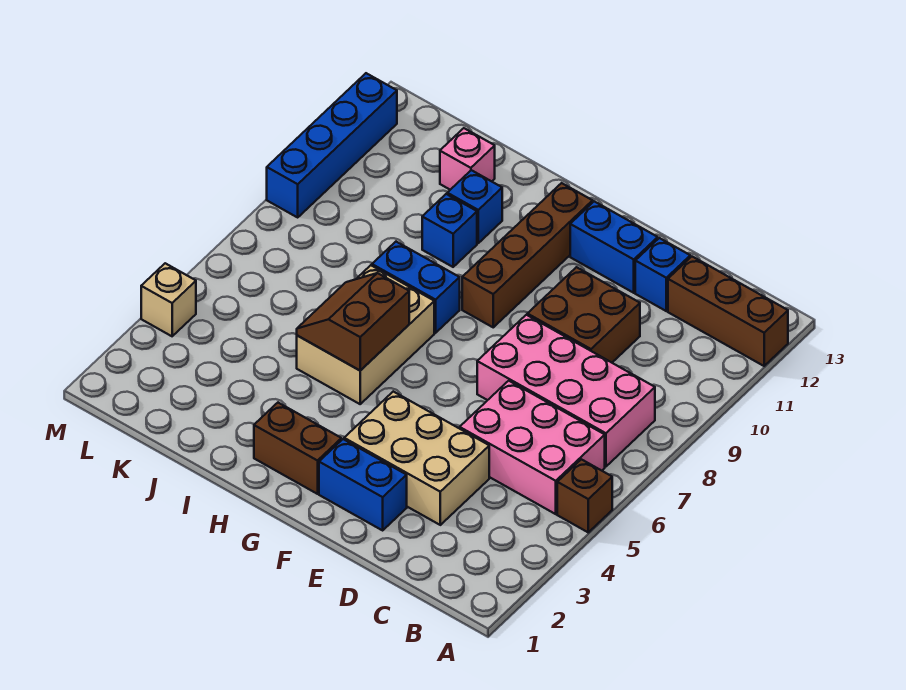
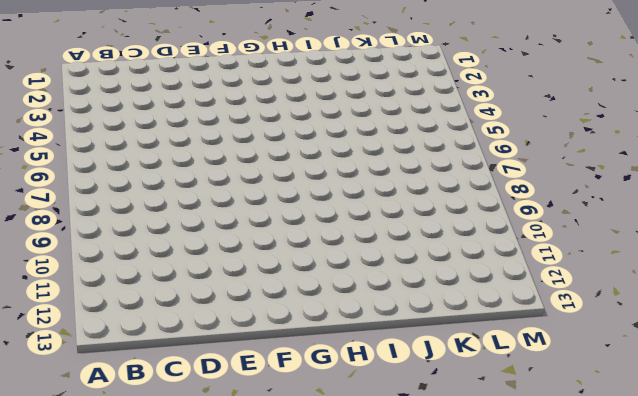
none -> brown brick A5 level 1
none -> brown brick A12:C12 level 1
none -> pink brick B5:D6 level 1

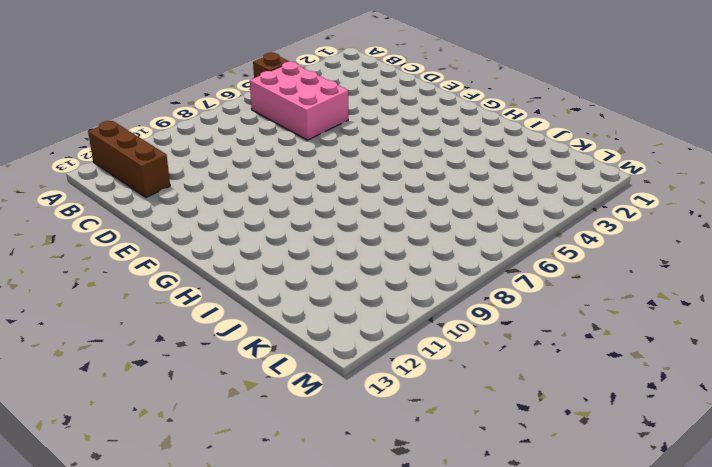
none -> pink brick B7:E8 level 1
none -> tan brick D3:F4 level 1
none -> brown brick D9:E10 level 1

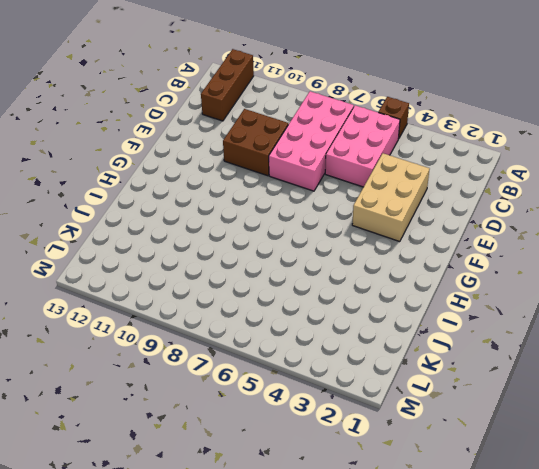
none -> blue brick D12 level 1
none -> blue brick E2:F2 level 1
none -> blue brick E12:F12 level 1

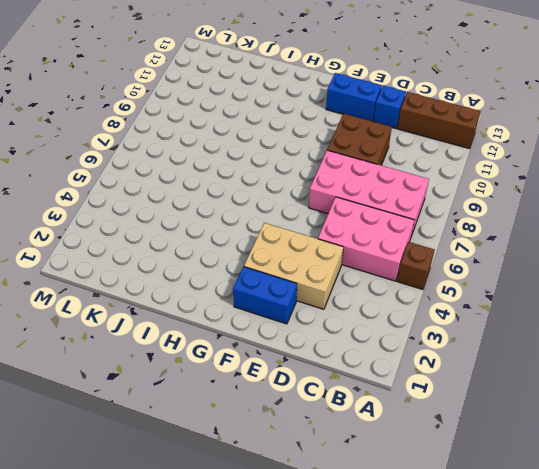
none -> brown brick G2:H2 level 1
none -> brown brick G9:G12 level 1
none -> tan brick H5:I7 level 1

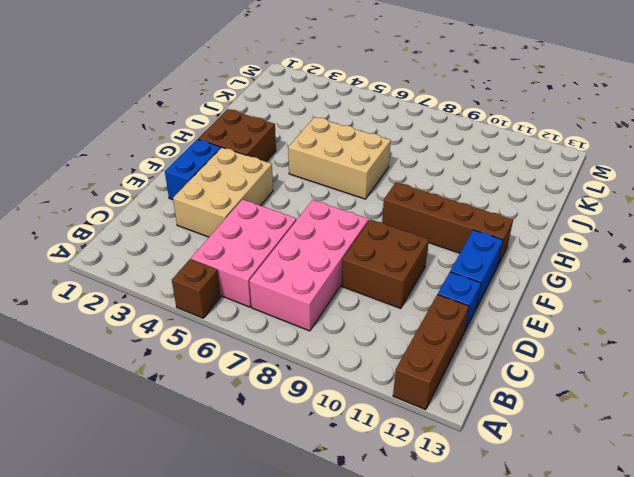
brown brick G2:H3 level 1 -> brown brick G2:H2 level 1
none -> blue brick H8:I8 level 1
none -> blue brick I10 level 1
none -> blue brick I11 level 1

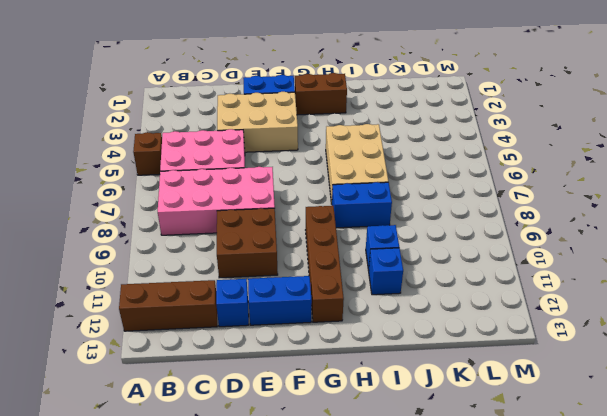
none -> pink brick J12 level 1
none -> tan brick M4 level 1
none -> blue brick M9:M12 level 1

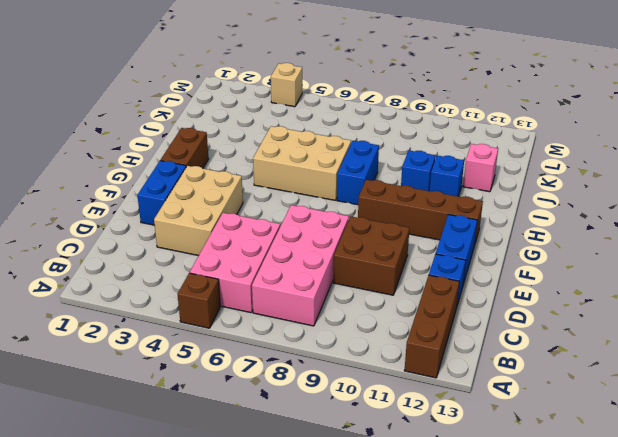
none -> blue brick M9:M12 level 1
none -> brown slope H5:I6 level 2 top H

